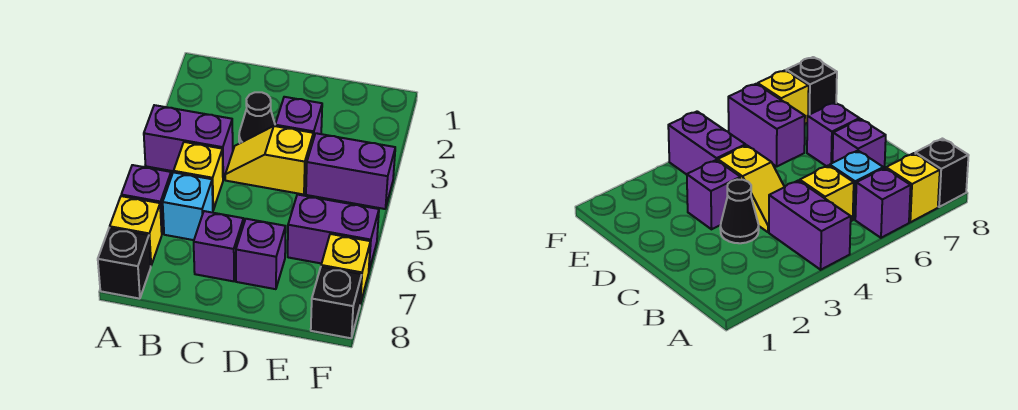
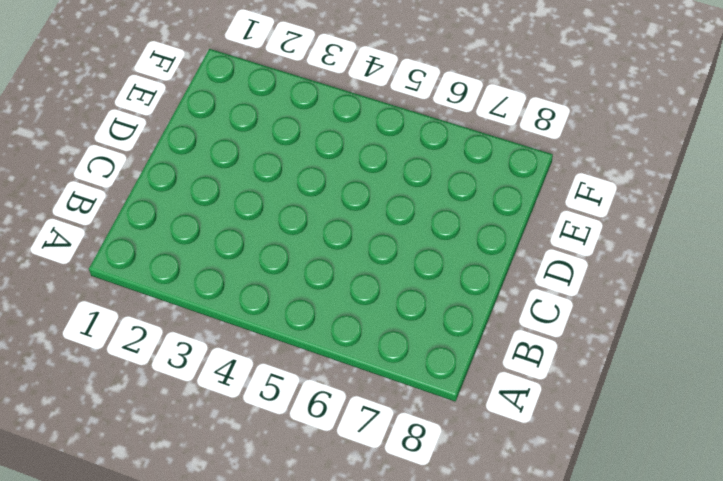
none -> purple brick A4:B4 level 1
none -> purple brick A6 level 1
none -> yellow brick A7 level 1

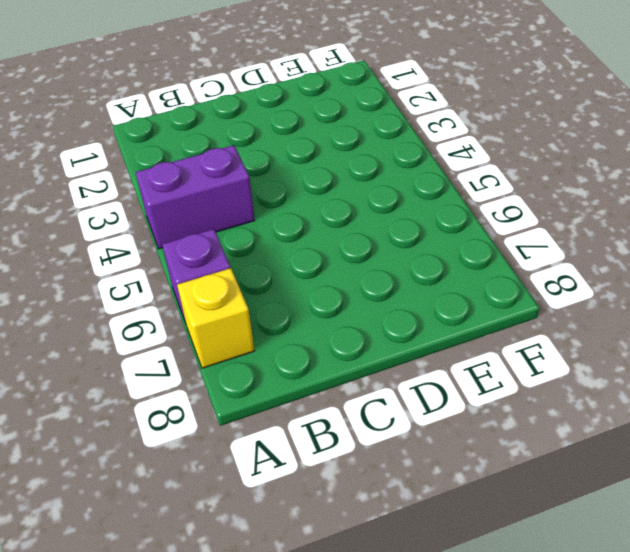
none -> black brick A8 level 1
none -> yellow brick B5 level 1
none -> cyan brick B6 level 1

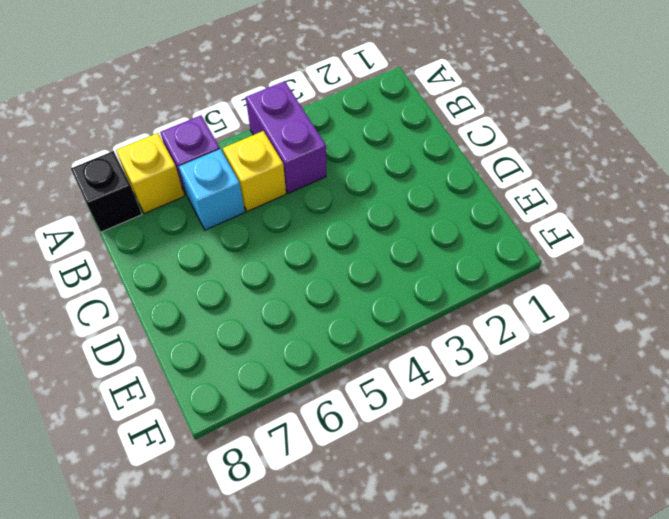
none -> black cone C3 level 1
none -> yellow slope C4:D4 level 1 top D
none -> purple brick C7 level 1

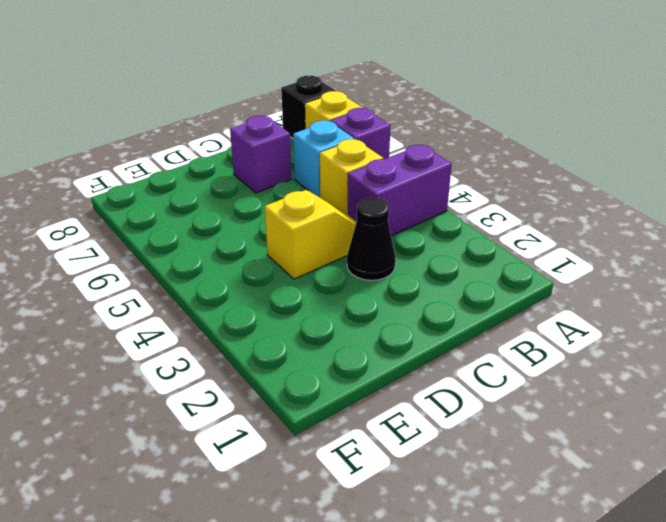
none -> purple brick D3 level 1
none -> purple brick D7 level 1
none -> purple brick E4:F4 level 1

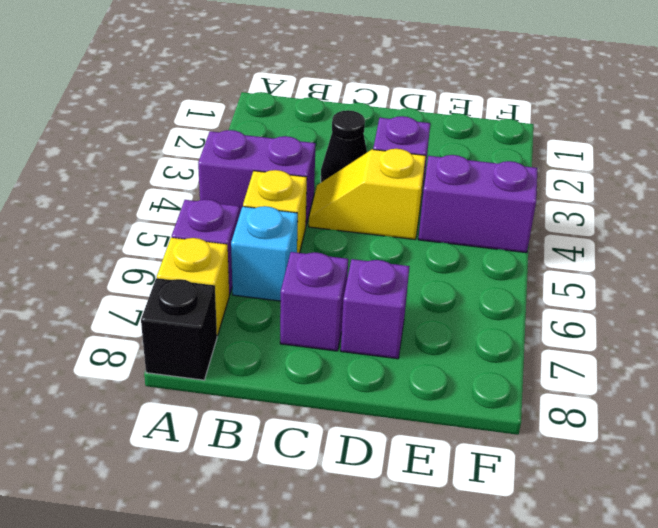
none -> purple brick E6:F6 level 1
none -> yellow brick F7 level 1
none -> black brick F8 level 1

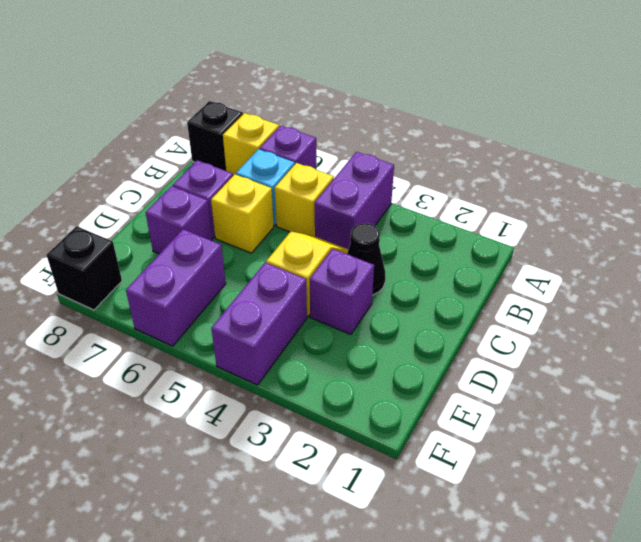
yellow brick C6 level 1 -> yellow brick F7 level 1

